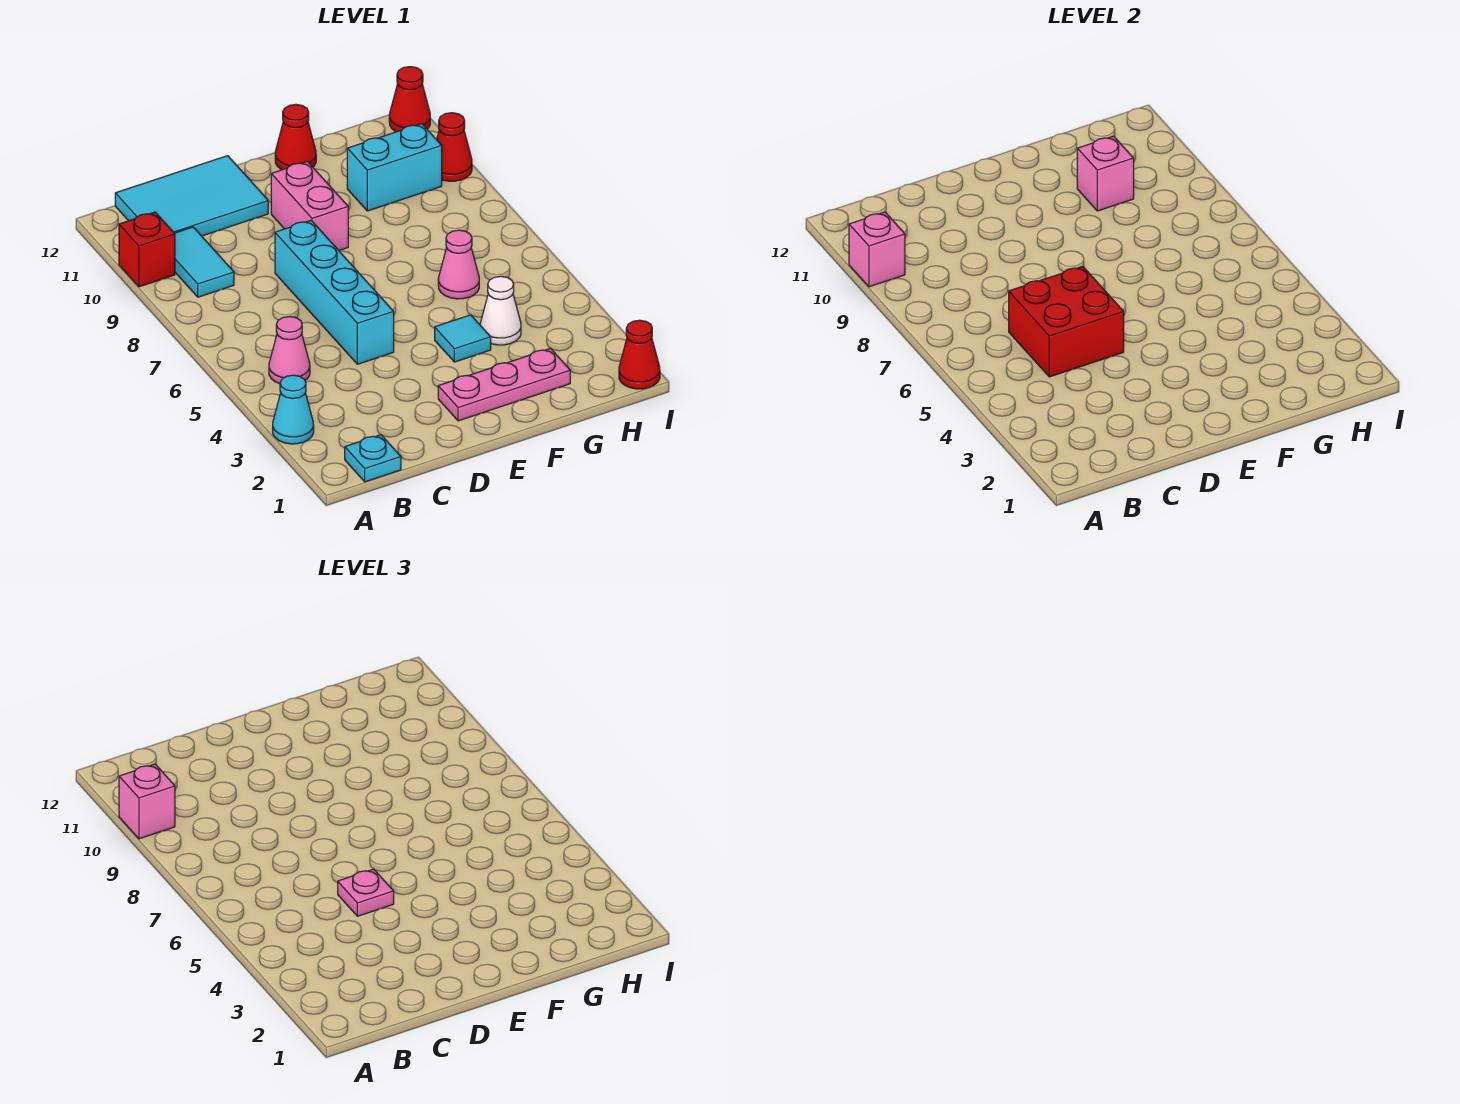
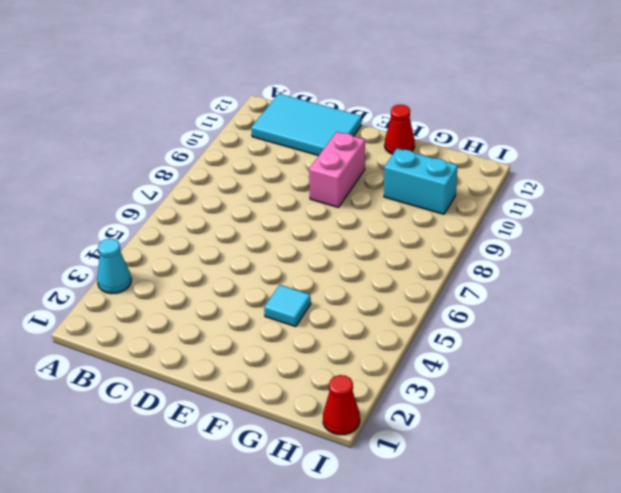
none -> red brick A10 level 1
none -> cyan plate B1 level 1
none -> pink cone B5 level 1

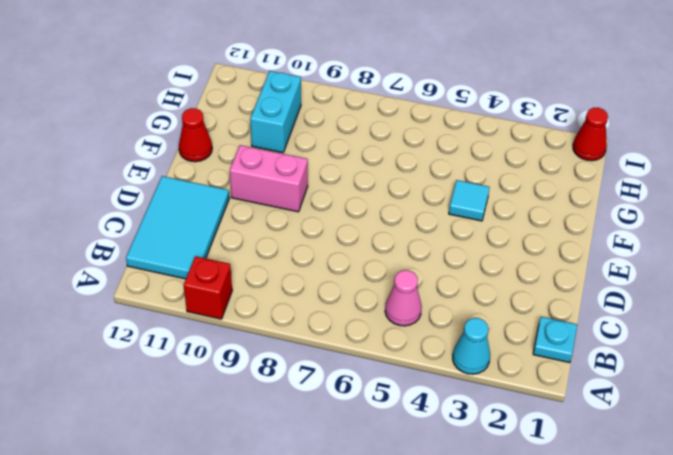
none -> cyan tile B9:B10 level 1
none -> cyan brick D5:D8 level 1
none -> pink plate E2:G2 level 1

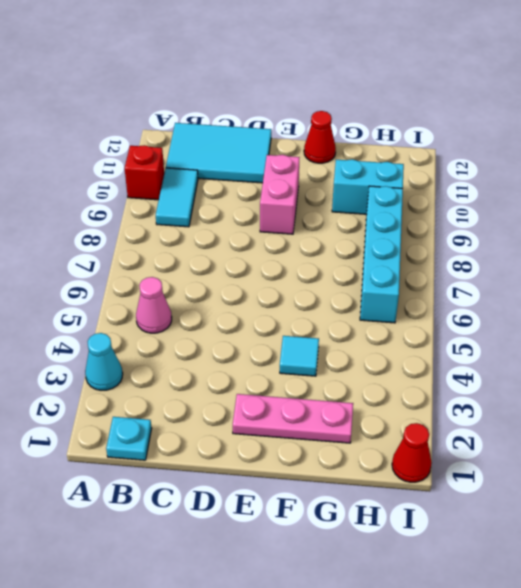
cyan brick H6:H9 level 1 -> cyan brick D5:D8 level 1
none -> white cone G4 level 1
none -> pink cone G6 level 1
none -> red cone I10 level 1

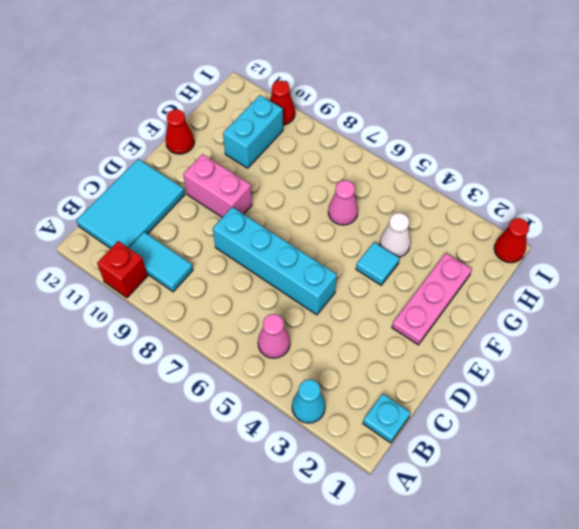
none -> red cone I12 level 1
none -> pink brick A10 level 2
none -> red brick C5:D6 level 2

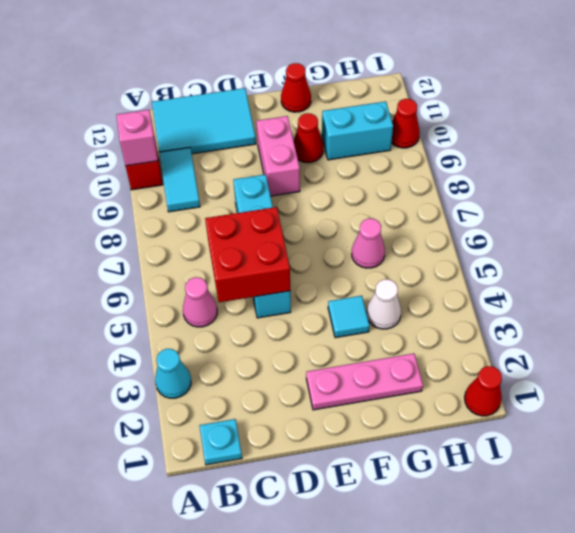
red cone F10 level 1 -> red cone I12 level 1
none -> pink brick G10 level 2
none -> pink brick A10 level 3
none -> pink plate D5 level 3

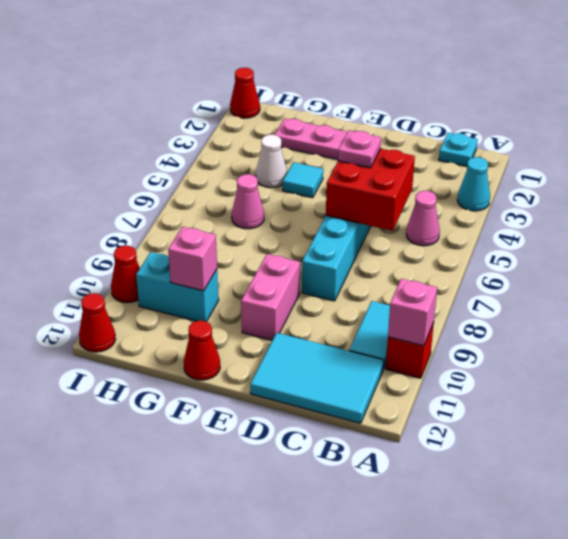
none -> pink brick A10 level 3

